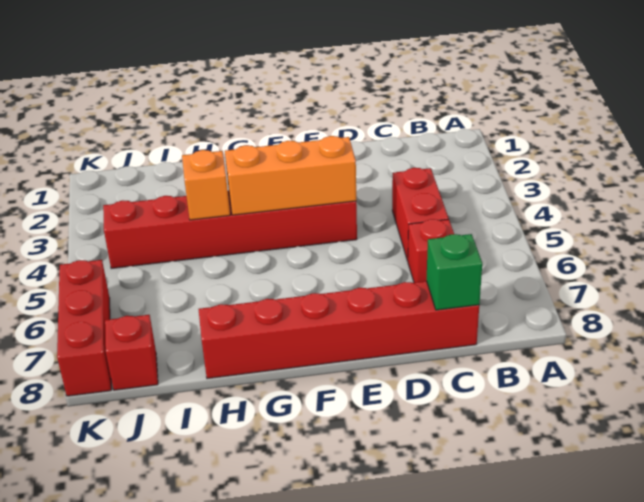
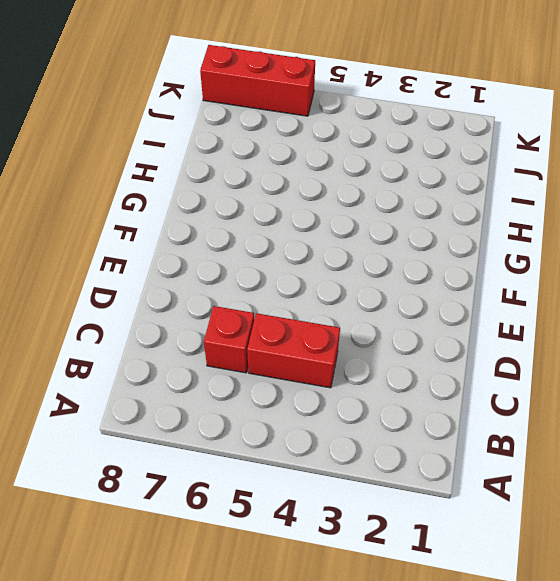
none -> red brick C8:H8 level 1
none -> red brick E4:J4 level 1

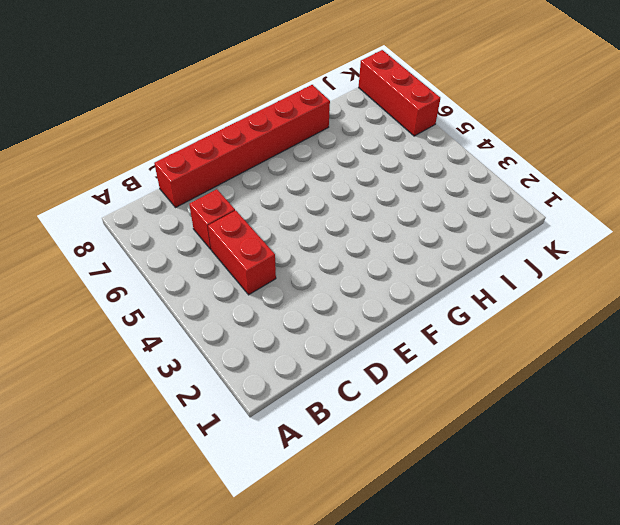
none -> red brick E4:J4 level 1
none -> red brick J8 level 1

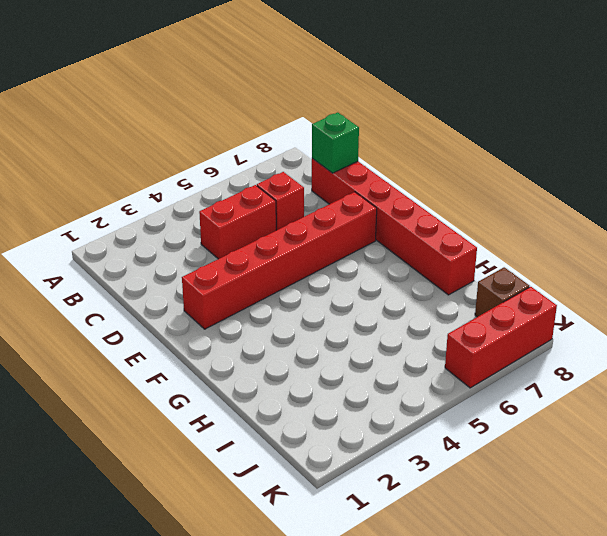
red brick E2:E7 level 1 -> red brick E4:J4 level 1
brown brick J8 level 1 -> red brick J8 level 1
none -> orange brick E4:G4 level 2
none -> orange brick H4 level 2

